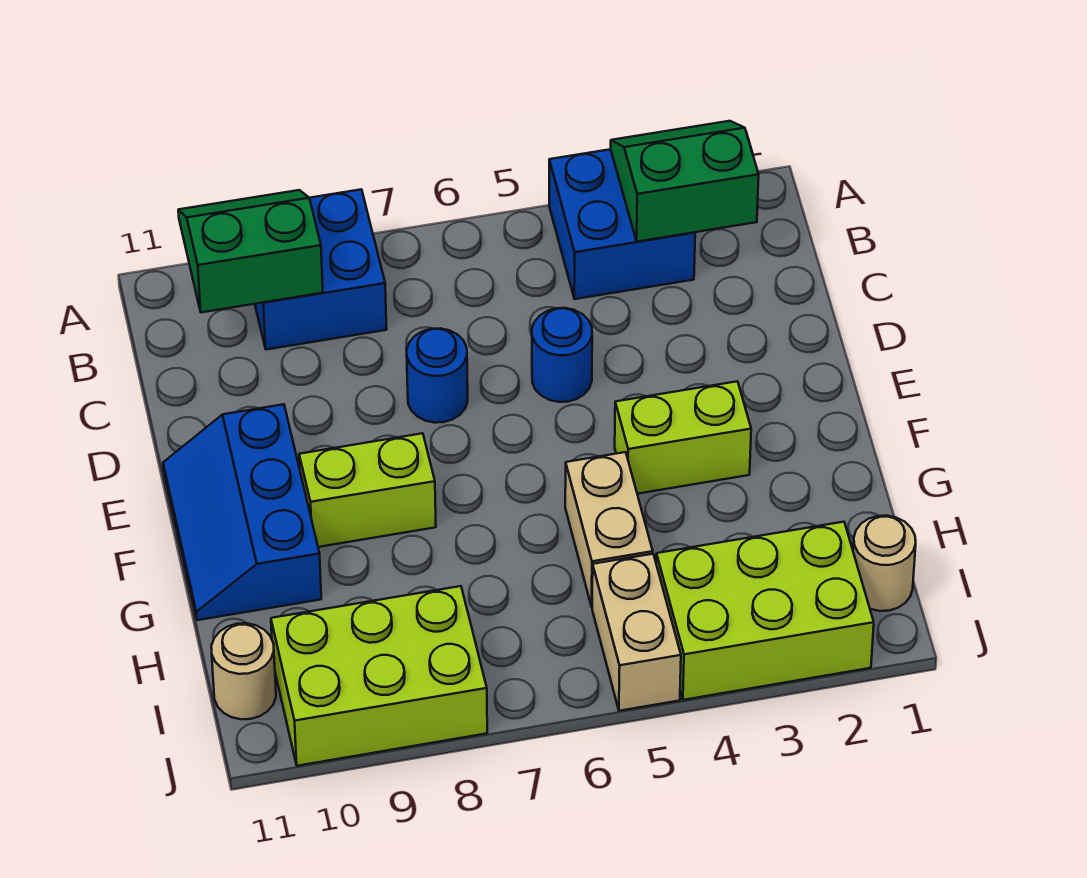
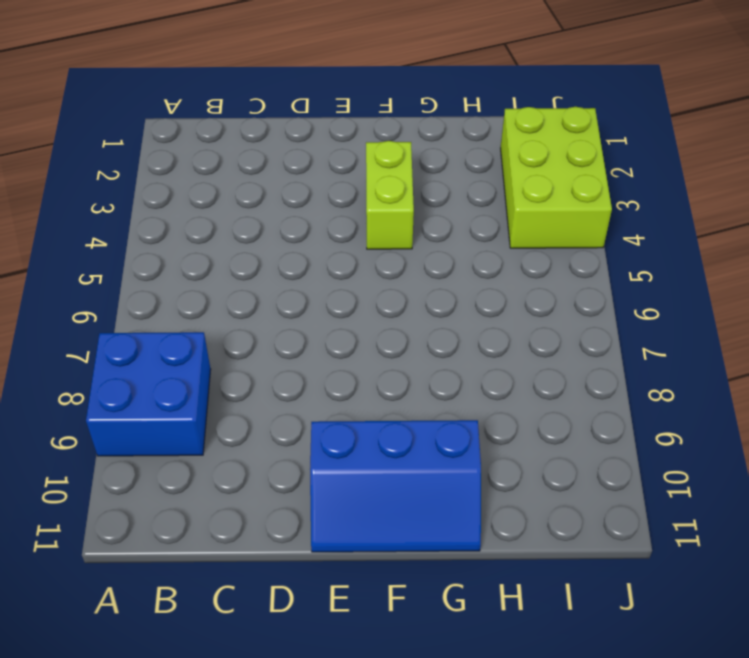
none -> blue brick A3:B4 level 1
none -> blue round brick D5 level 1
none -> blue round brick D7 level 1

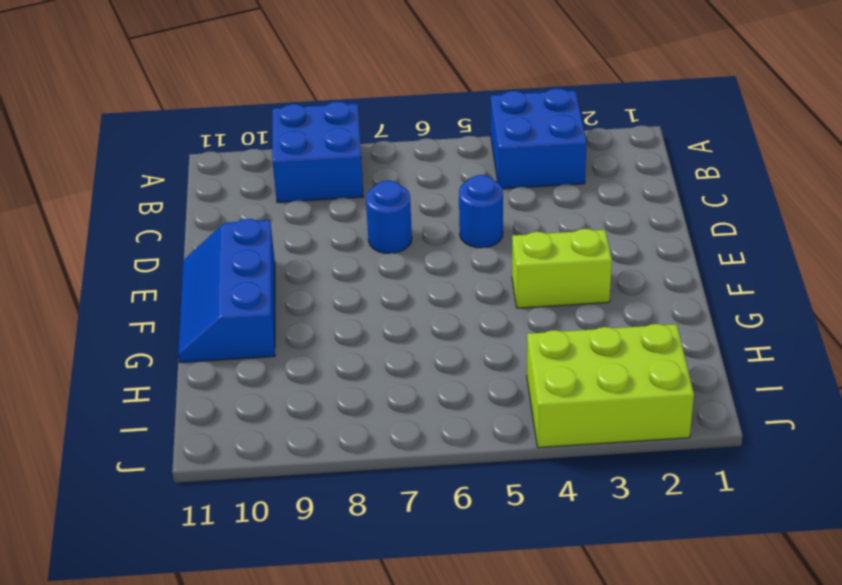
none -> lime brick F8:F9 level 1
none -> tan brick G5:H5 level 1
none -> tan round brick I1 level 1

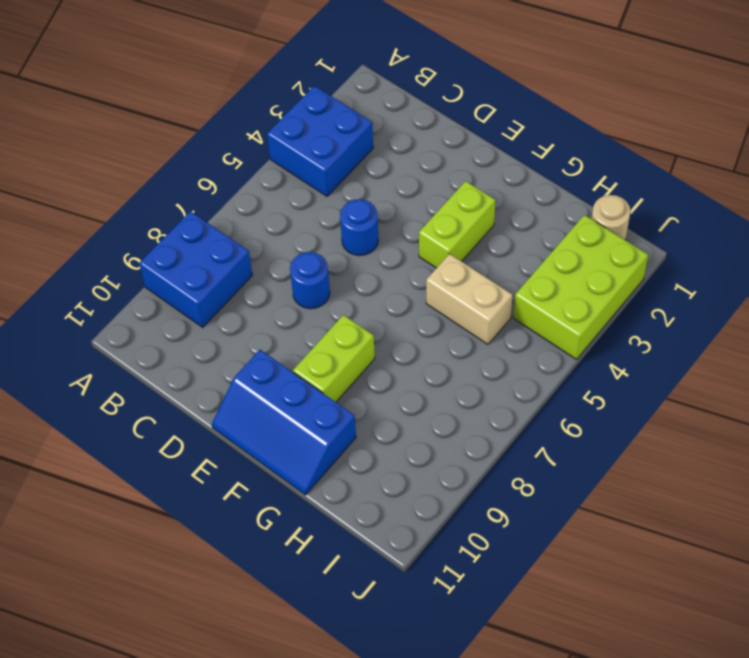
none -> tan brick I5:J5 level 1
none -> lime brick I8:J10 level 1
none -> tan round brick I11 level 1

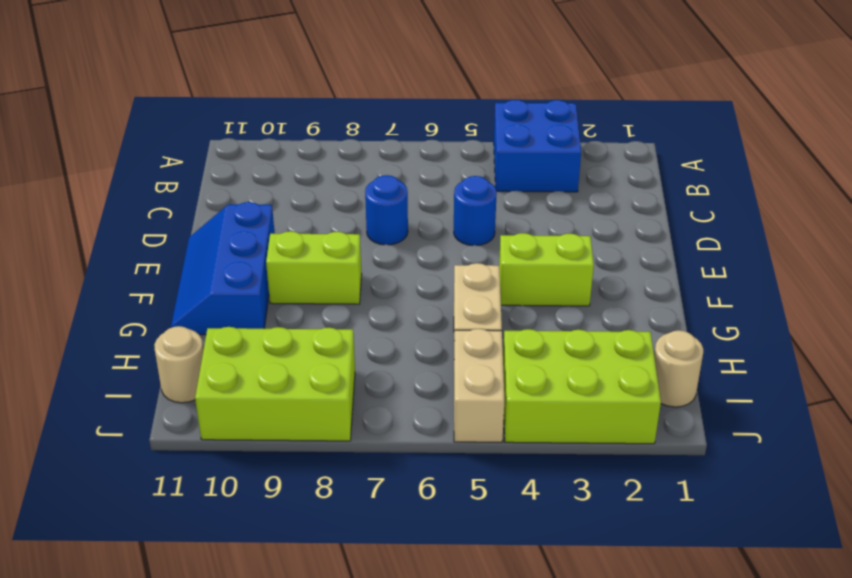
none -> blue brick A8:B9 level 1
none -> green slope A2:B3 level 2 top B
none -> green slope A9:B10 level 2 top B

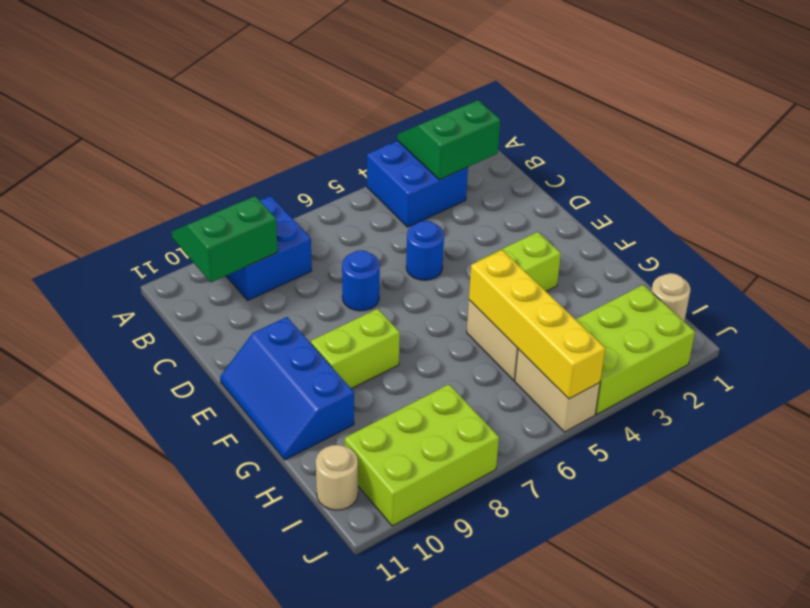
yellow brick G5:J5 level 2 -> none

